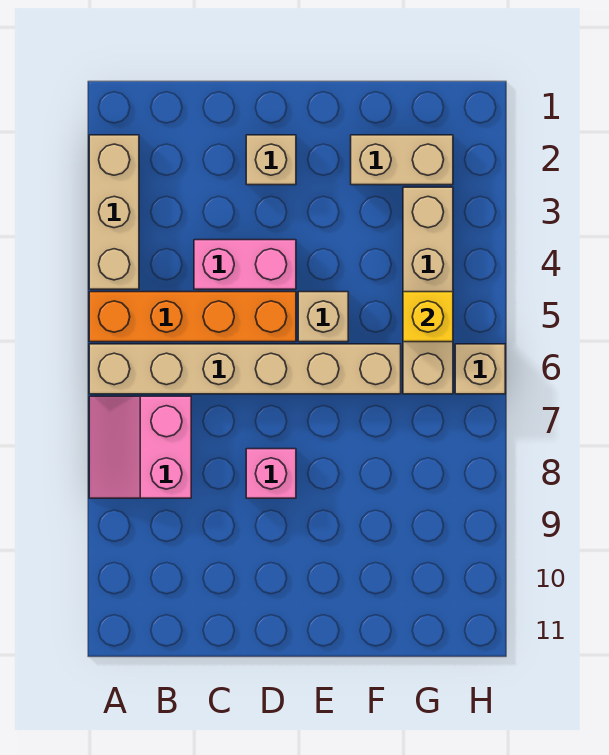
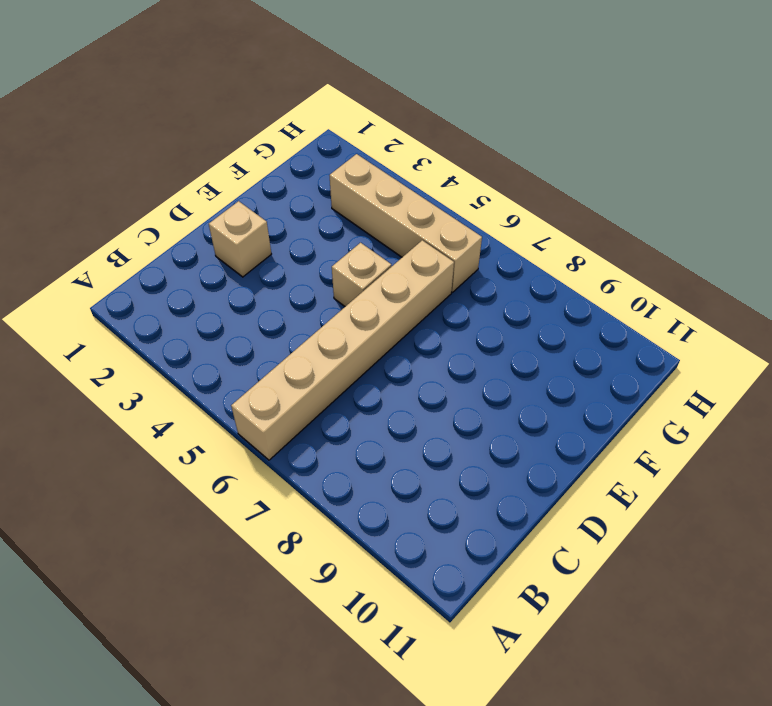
none -> tan brick A2:A4 level 1
none -> orange brick A5:D5 level 1
none -> pink slope A7:B8 level 1 top B

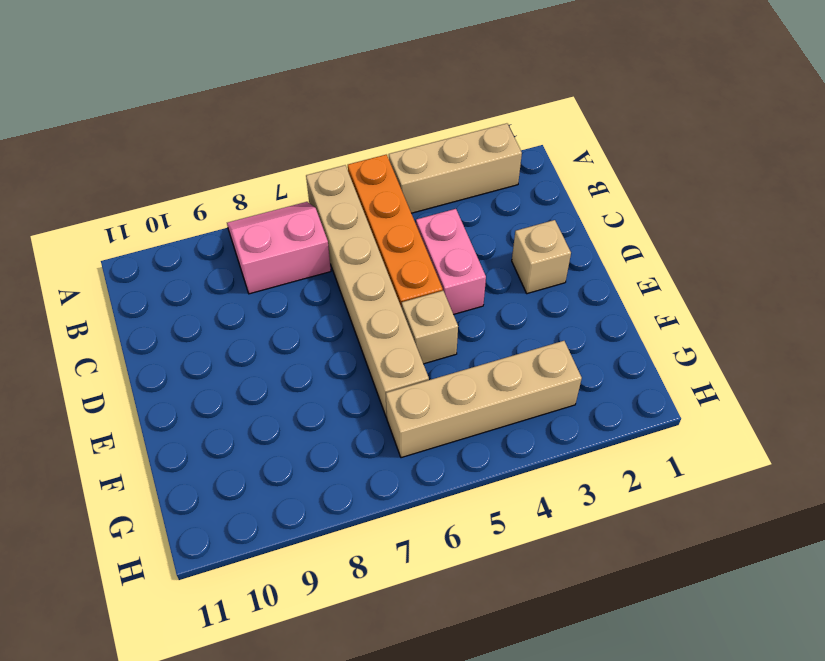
none -> pink brick D8 level 1
none -> tan brick F2:G2 level 1
none -> tan brick H6 level 1

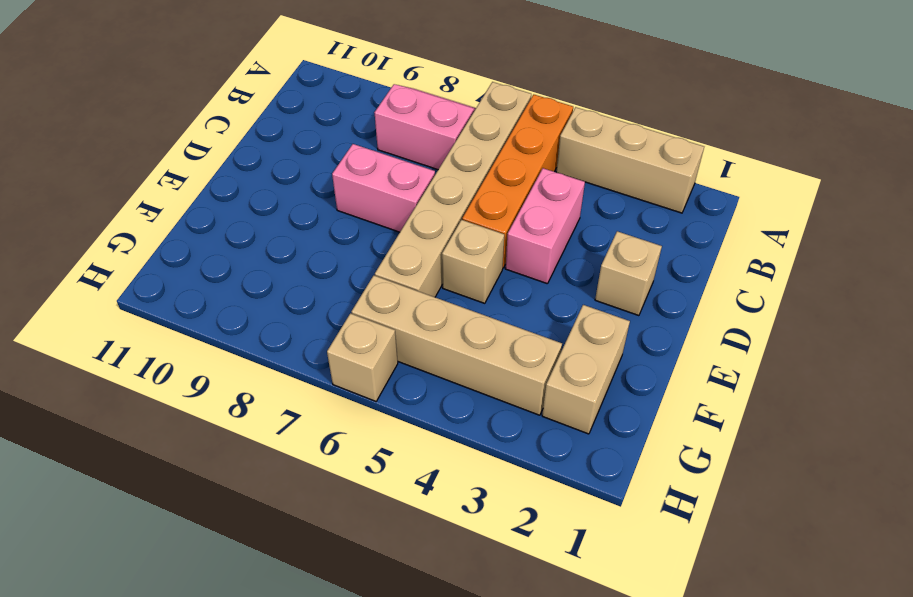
pink brick D7:D8 level 1 -> pink brick D8 level 1
none -> yellow brick G5 level 2

